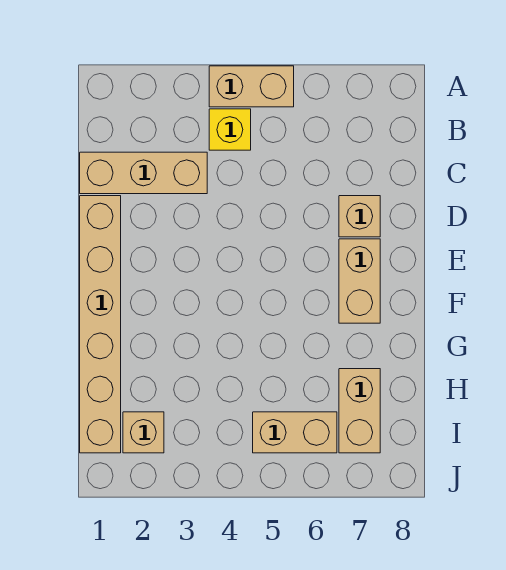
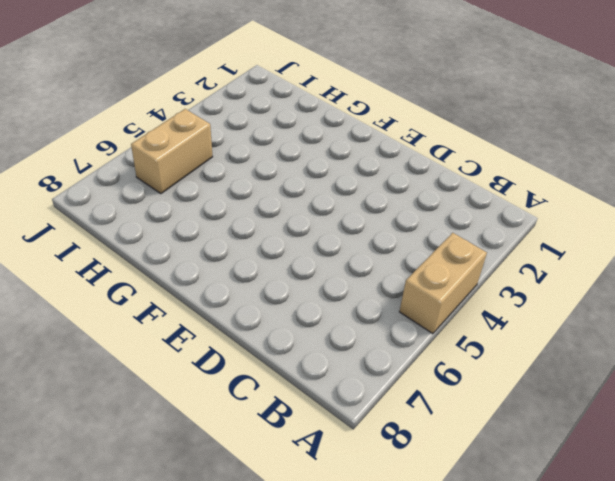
none -> yellow brick B4 level 1
none -> tan brick C1:C3 level 1

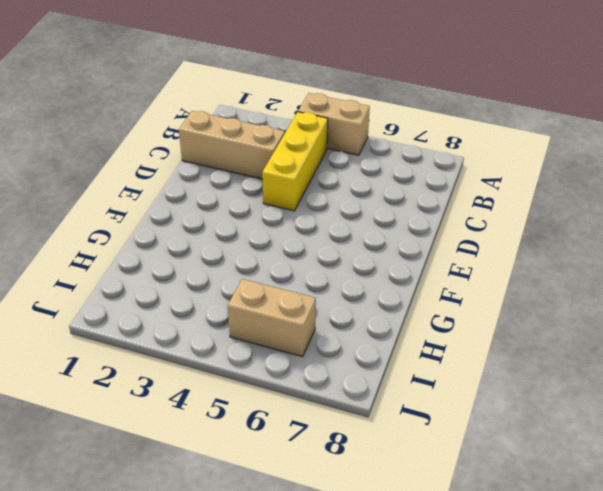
yellow brick B4:D4 level 1 -> yellow brick B4 level 1
none -> tan brick D1:I1 level 1
none -> tan brick D7 level 1

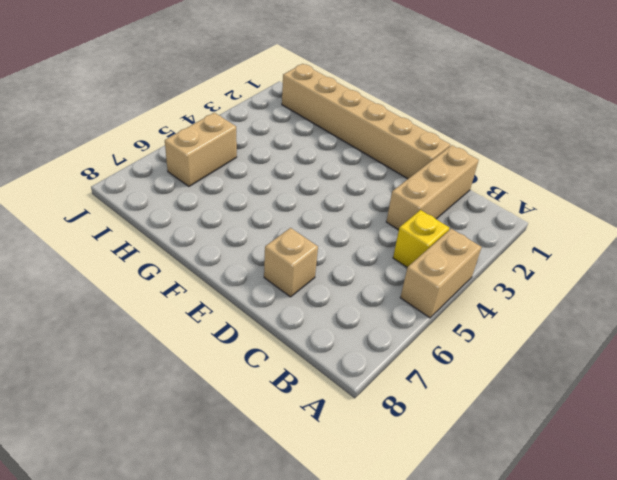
none -> tan brick E7:F7 level 1
none -> tan brick H7:I7 level 1

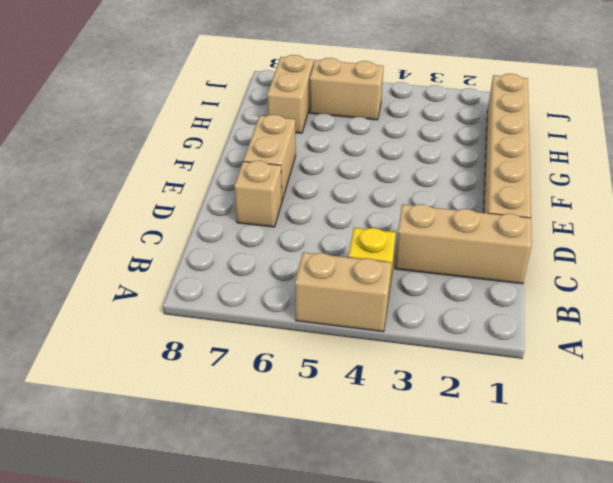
none -> tan brick I2 level 1

